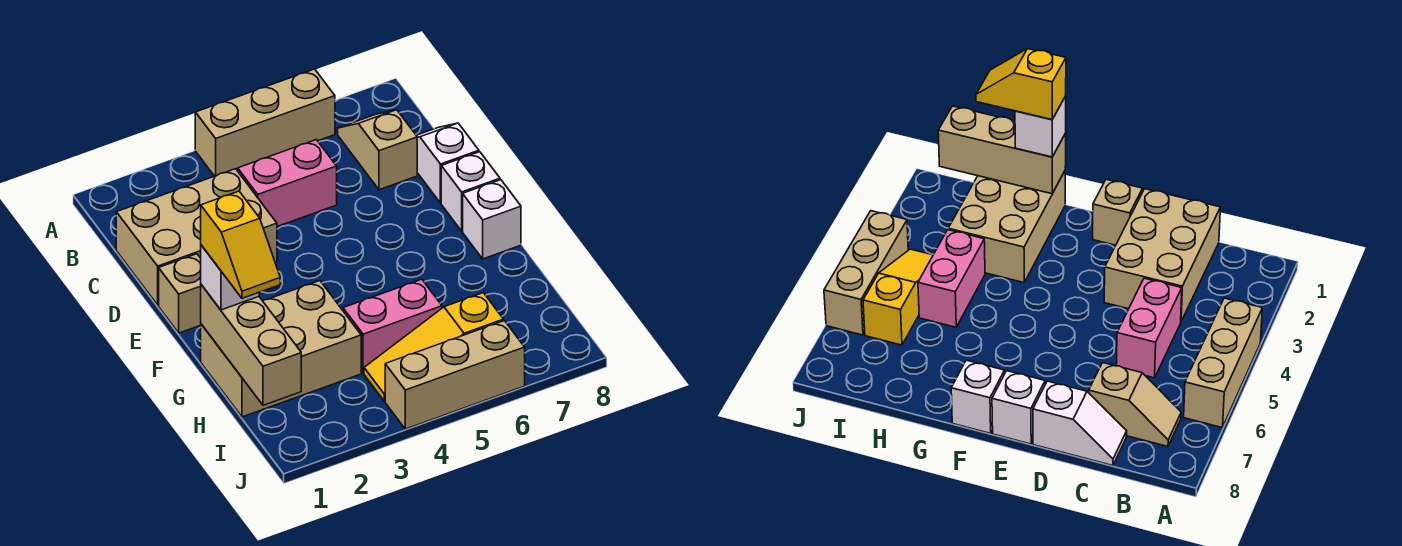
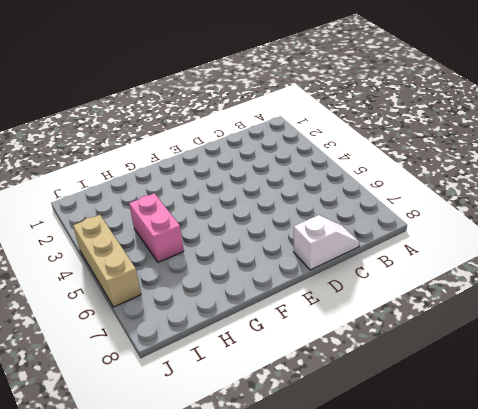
none -> tan brick A4:A6 level 1
none -> tan slope B7:C7 level 1 top C
none -> tan brick C1:D3 level 1

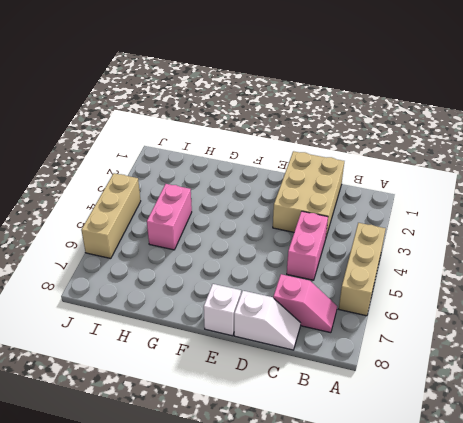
pink slope B7:C7 level 1 top C -> tan slope B7:C7 level 1 top C
none -> tan brick E1 level 1
none -> white brick F8 level 1
none -> tan brick G1:H3 level 1

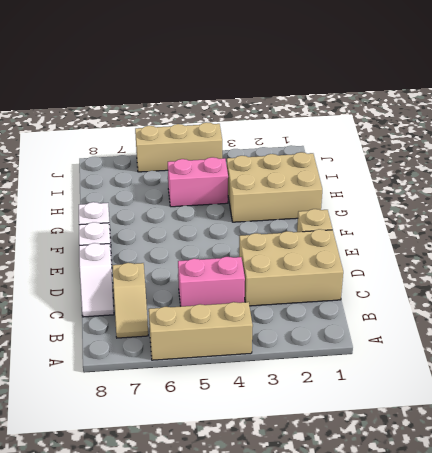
none -> yellow slope I4:I6 level 1 top 6
none -> tan brick G1:I1 level 2
none -> white brick G1 level 3

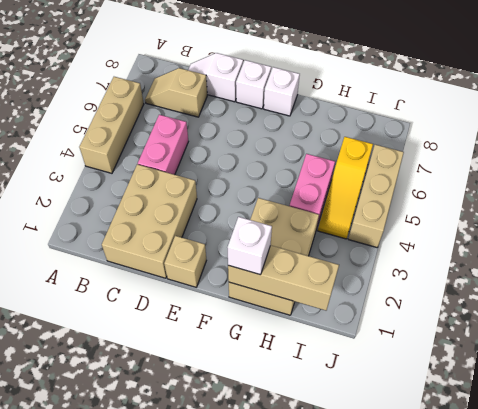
none -> yellow slope G1:H1 level 4 top G

